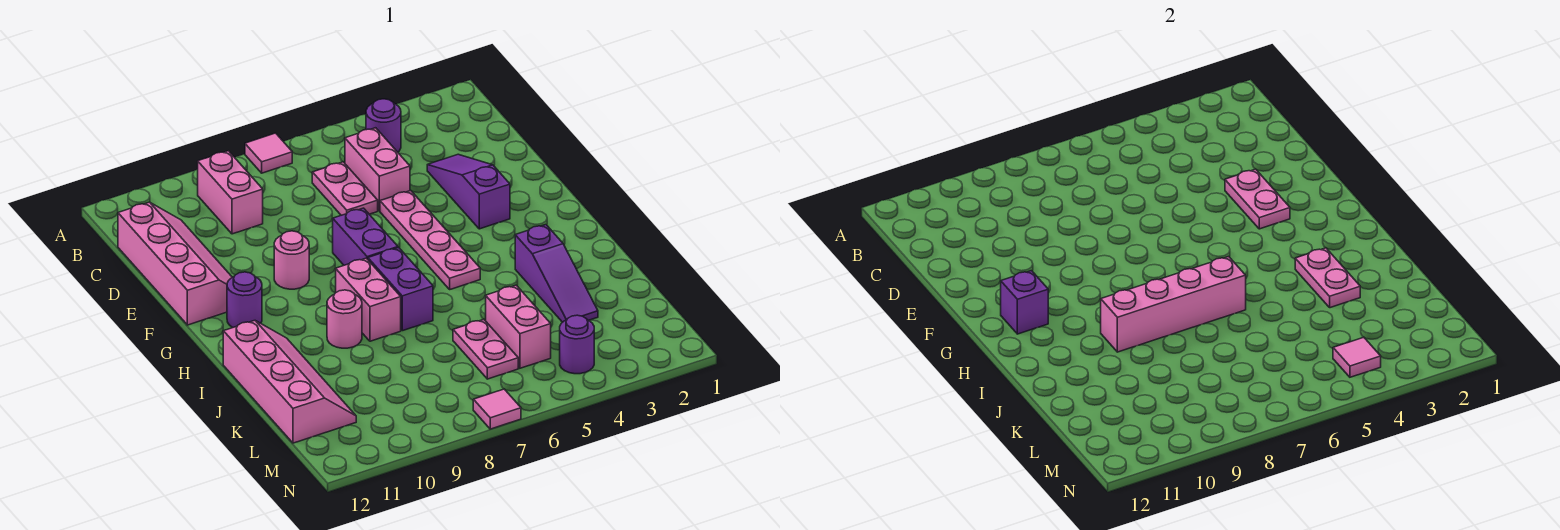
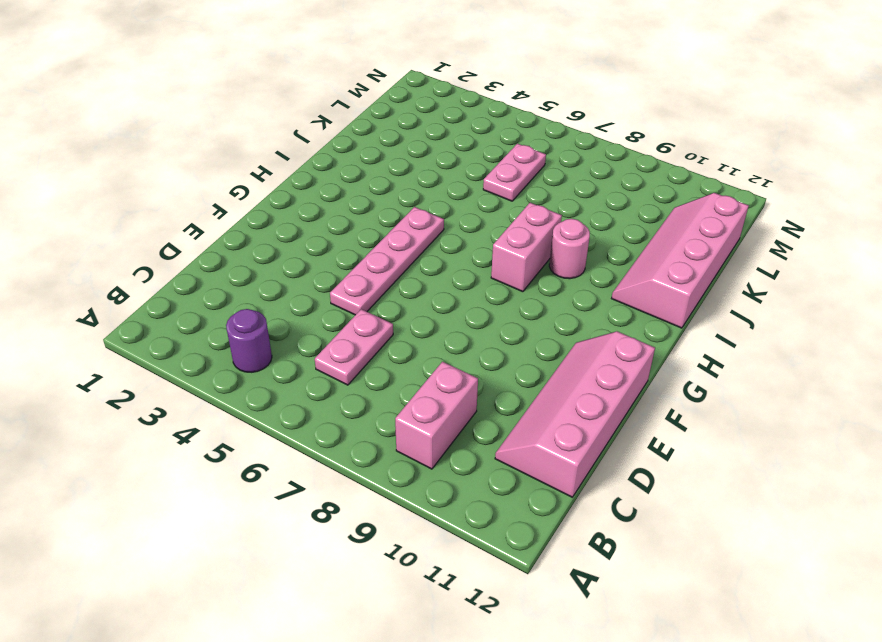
none -> pink tile A7 level 1
none -> pink brick C5:D5 level 1
none -> purple slope D3:F3 level 1 top F

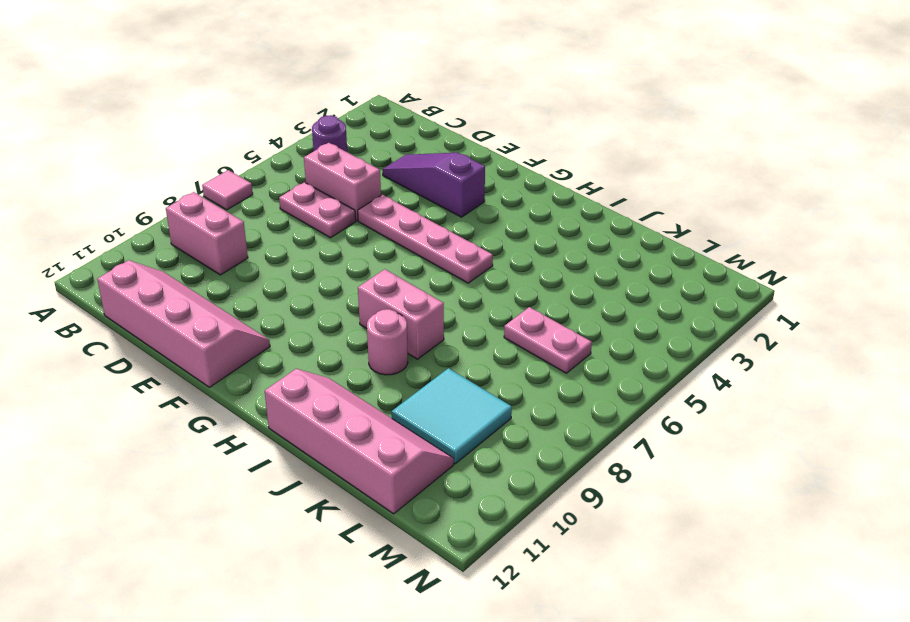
cyan tile K9:L10 level 1 -> none
none -> purple brick F7:G7 level 1
none -> pink round brick F9 level 1
none -> purple round brick G11 level 1

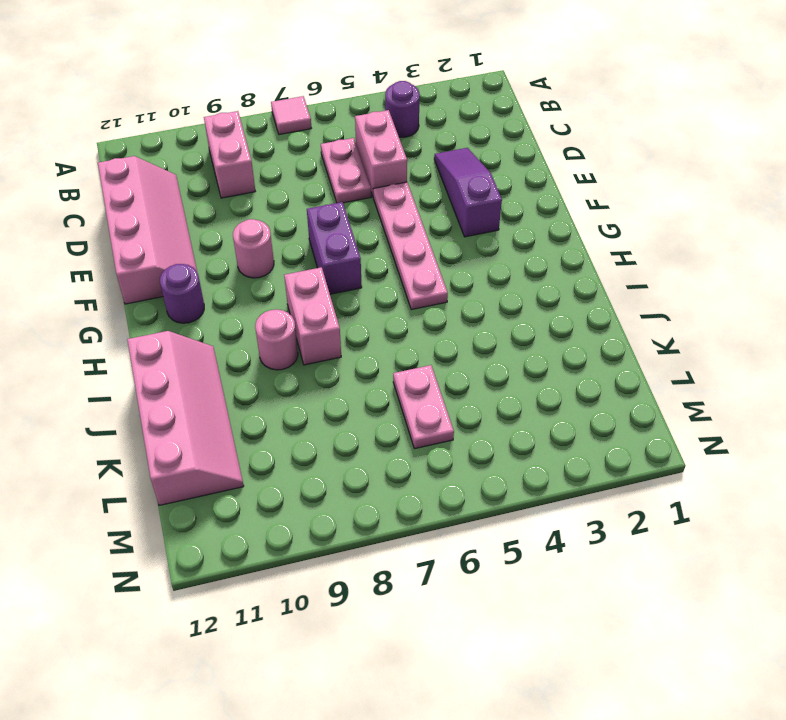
none -> purple brick H7:I7 level 1
none -> purple slope I3:K3 level 1 top I
none -> pink brick K5:L5 level 1

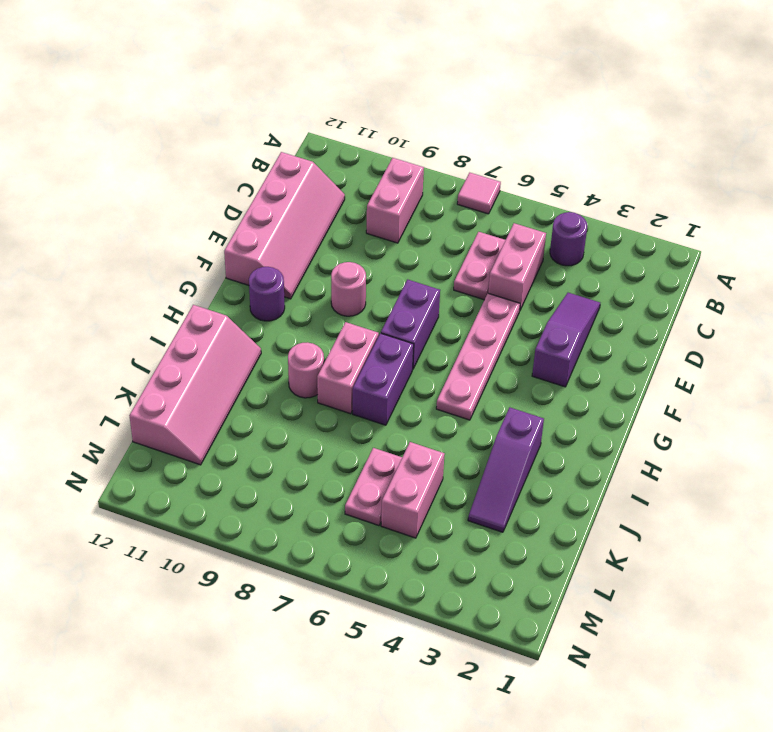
none -> purple round brick M4 level 1
none -> pink tile N7 level 1
none -> pink plate E3:F3 level 2

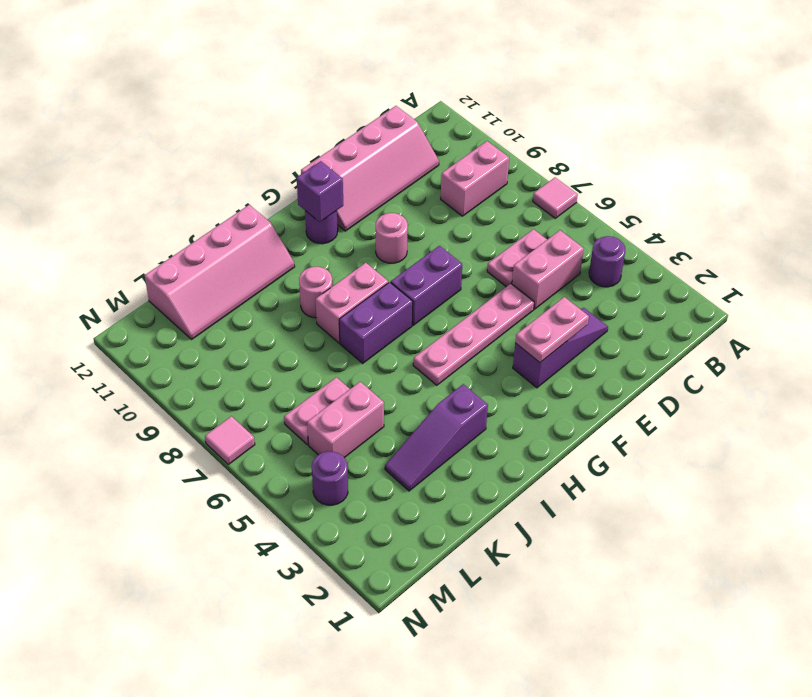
none -> pink plate I3:J3 level 2
none -> pink brick I6:I9 level 2
none -> pink tile M4 level 2

